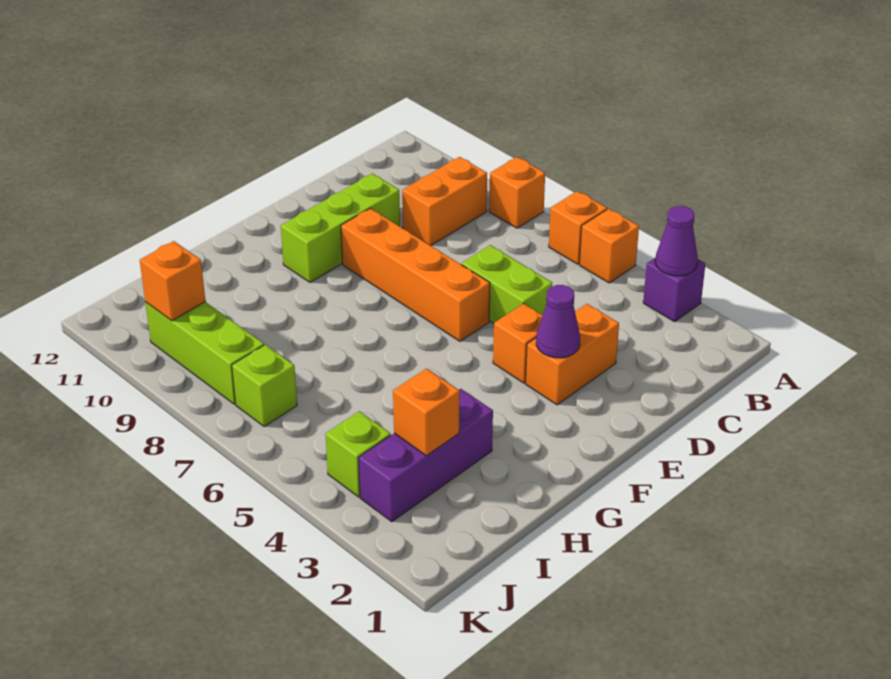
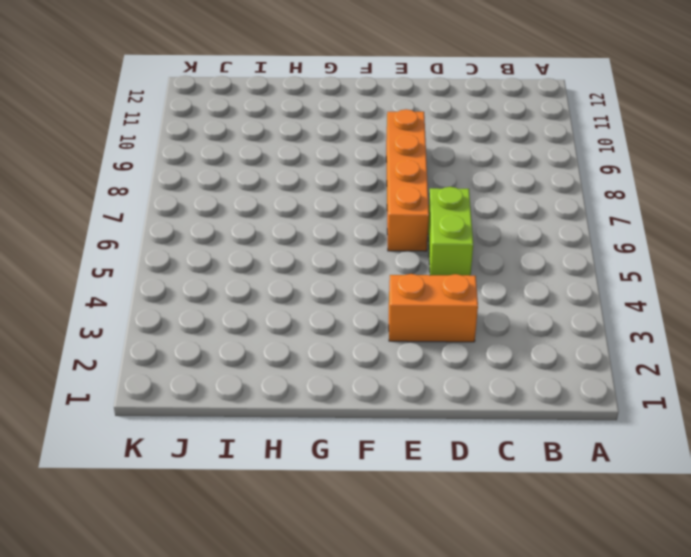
none -> purple brick A3 level 1
none -> orange brick A5 level 1
none -> orange brick A6 level 1

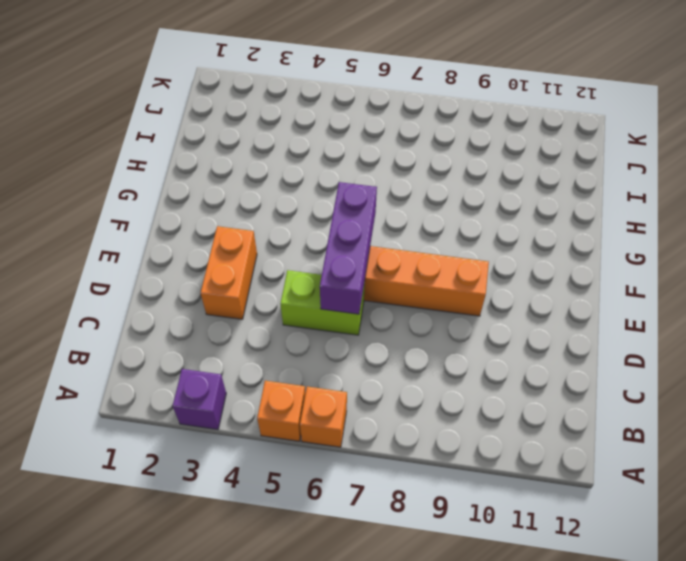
purple brick D6:F6 level 2 -> purple brick H3:J3 level 1
none -> orange brick A8 level 1
none -> orange brick B9:C9 level 1
none -> lime brick D10:F10 level 1

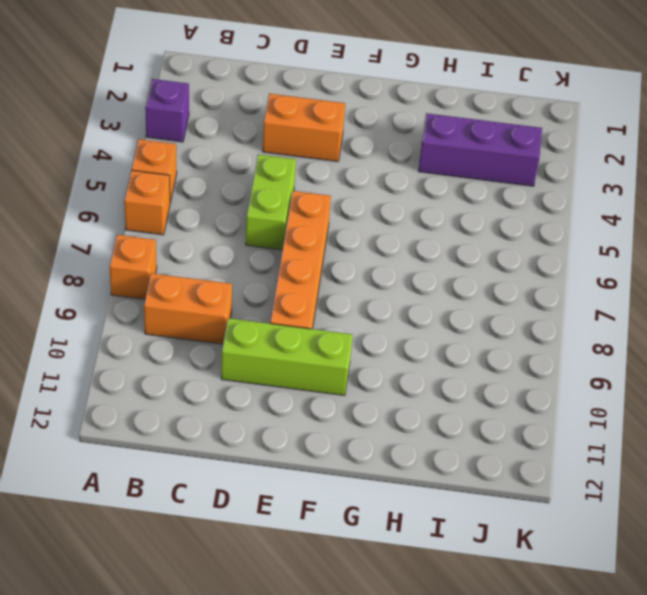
none -> orange brick E4 level 1
none -> lime brick J4 level 1
none -> lime brick J7 level 1

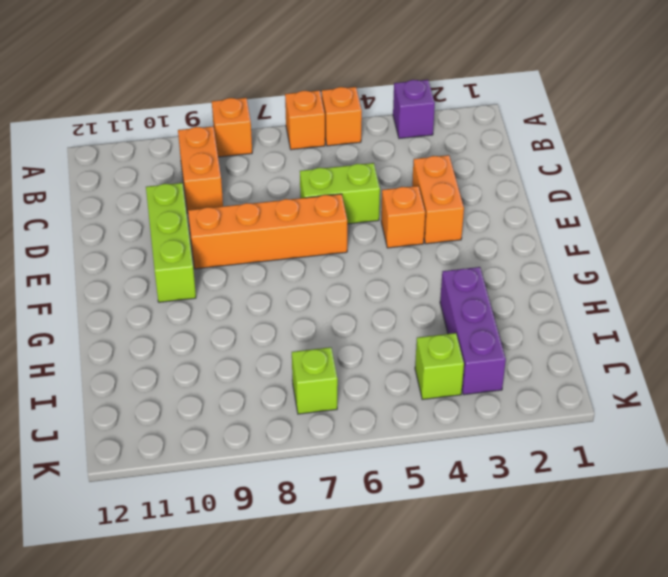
none -> lime brick J8:J10 level 1
none -> purple cone A3 level 2
none -> purple cone E3 level 2

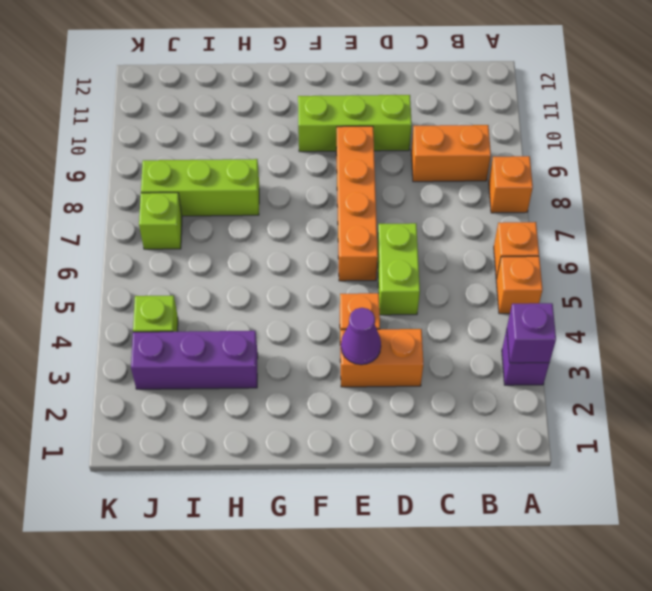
purple brick A3 level 2 -> purple cone A3 level 2
lime brick H8:J8 level 1 -> lime brick J8:J10 level 1
none -> orange brick I3 level 2
none -> orange brick J10 level 2

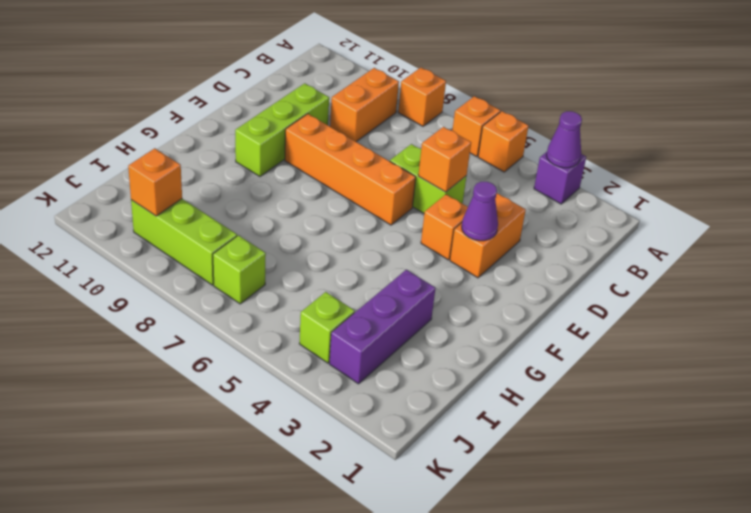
orange brick D5 level 2 -> orange brick I3 level 2

